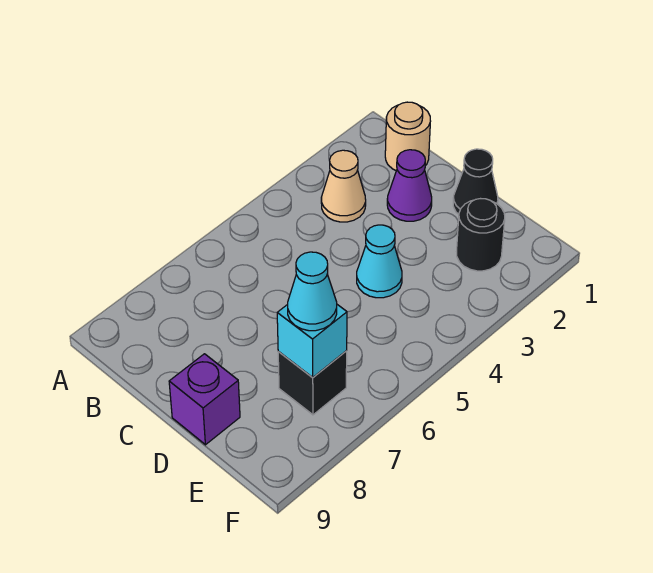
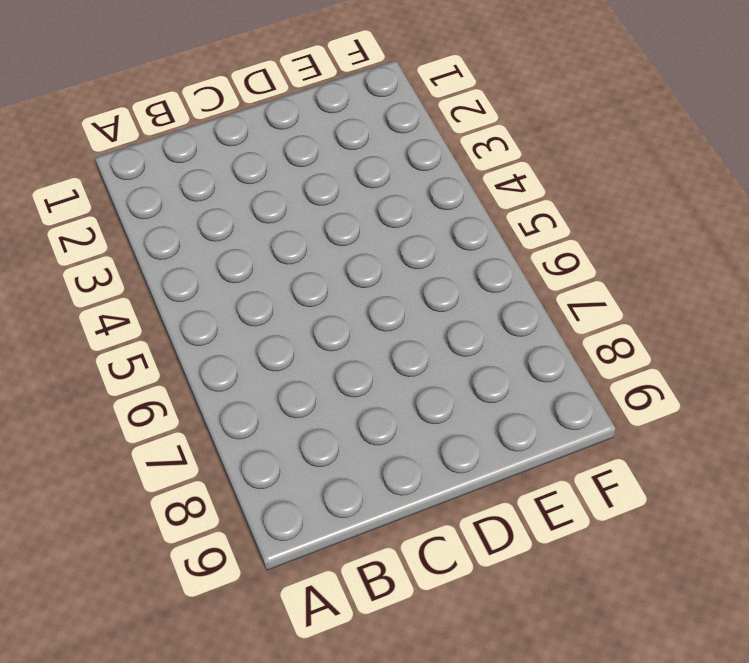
none -> tan round brick B1 level 1
none -> tan cone B3 level 1

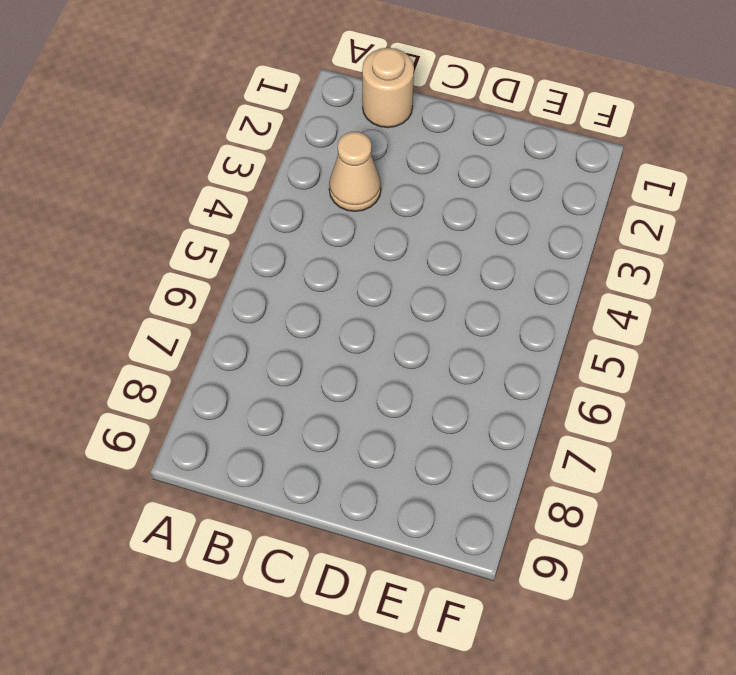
none -> purple cone C2 level 1
none -> black cone D1 level 1

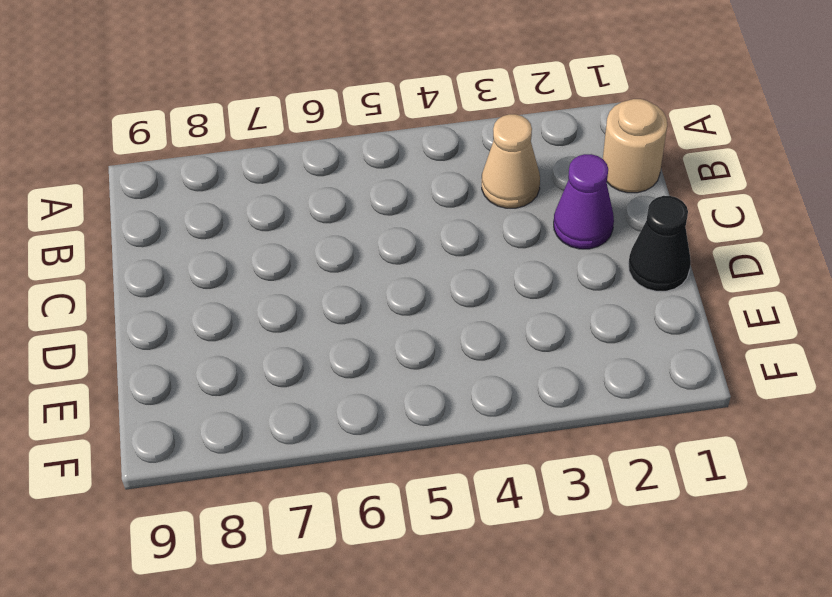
none -> cyan cone D4 level 1
none -> purple brick D9 level 1

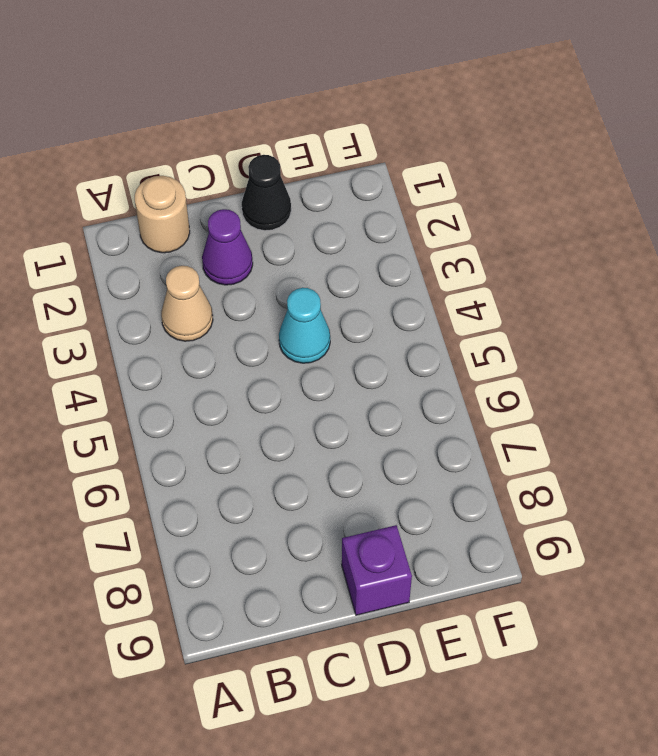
none -> black round brick E2 level 1
none -> black brick E7 level 1

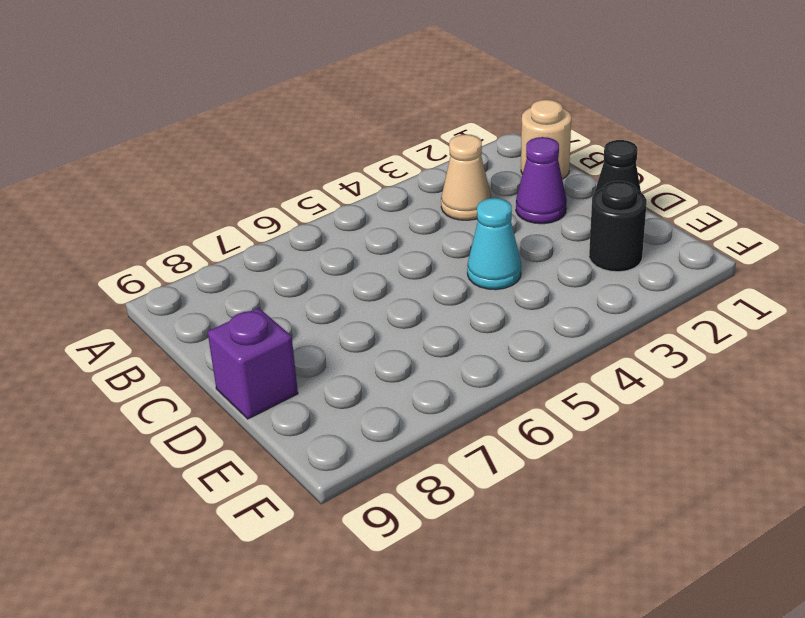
none -> black brick E7 level 1
none -> cyan brick E7 level 2

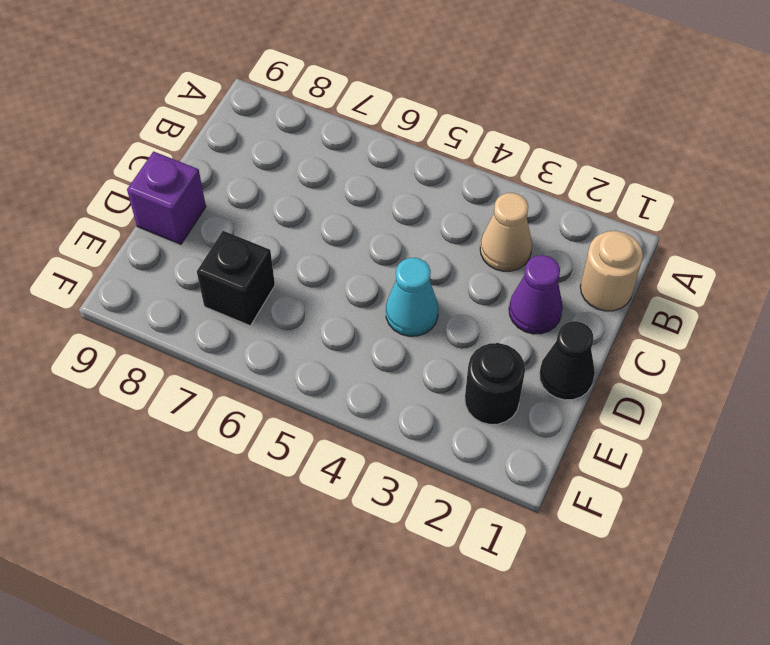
none -> cyan brick E7 level 2
none -> cyan cone E7 level 3

